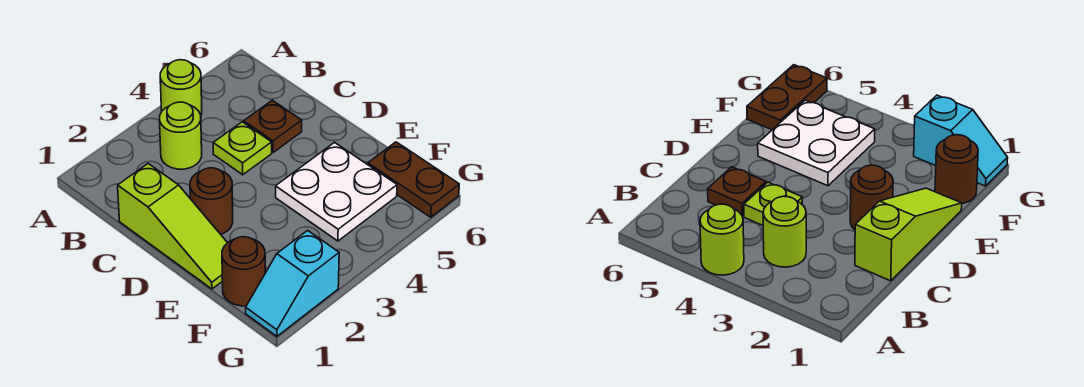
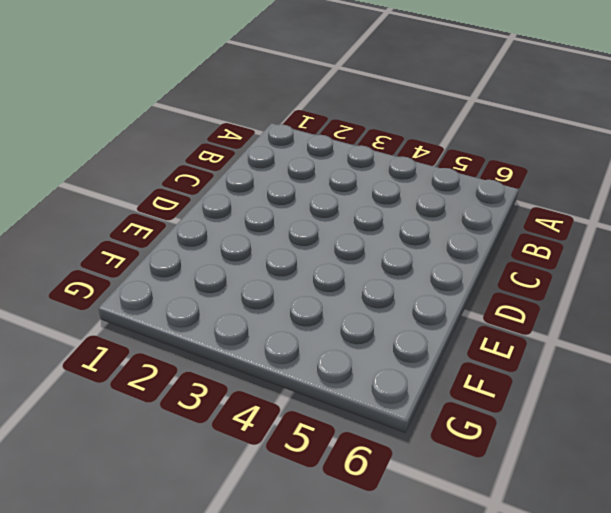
none -> lime round brick A4 level 1
none -> lime round brick B3 level 1

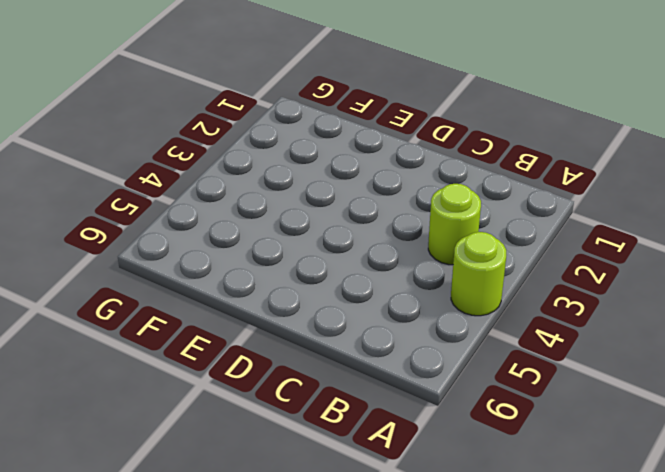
none -> lime slope C1:E1 level 1 top C
none -> lime plate C4 level 1

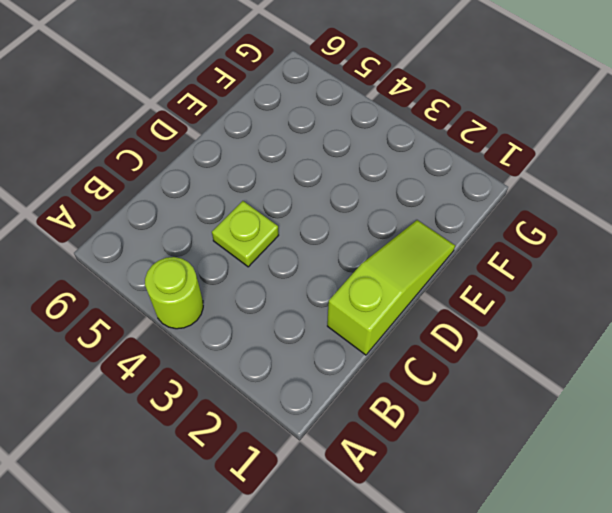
none -> lime round brick B3 level 1
none -> brown plate C5 level 1

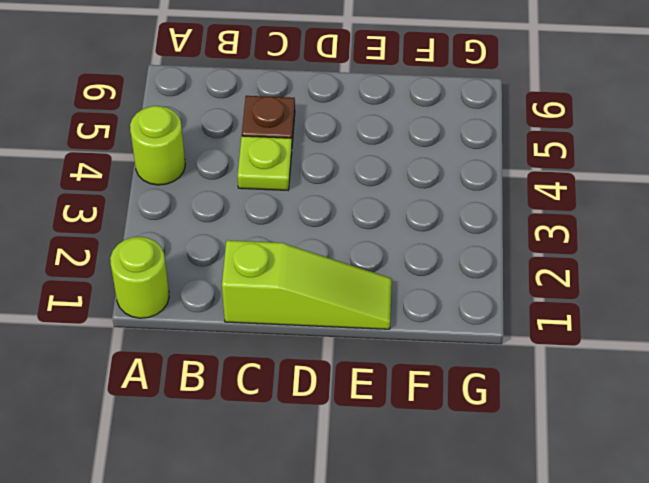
lime round brick A1 level 1 -> lime round brick B3 level 1
none -> brown round brick D2 level 1
none -> white plate E4:F5 level 1

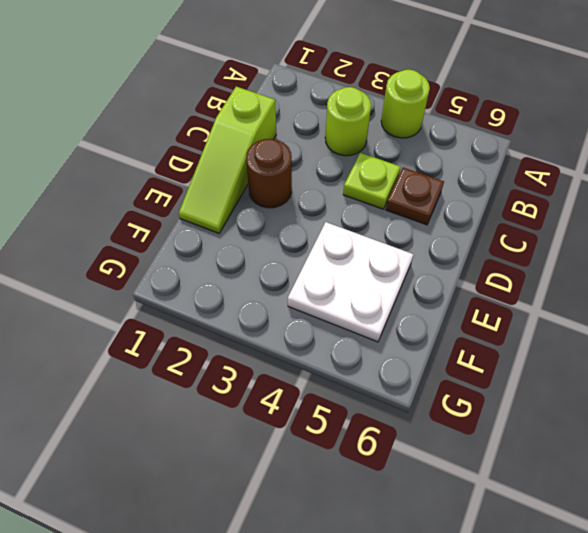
none -> brown round brick F1 level 1
none -> brown plate F6:G6 level 1

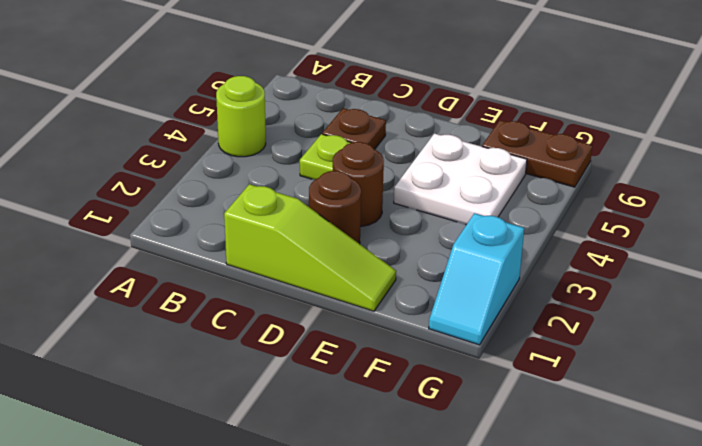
brown round brick D3 level 1 -> brown round brick F1 level 1
none -> lime round brick B3 level 1

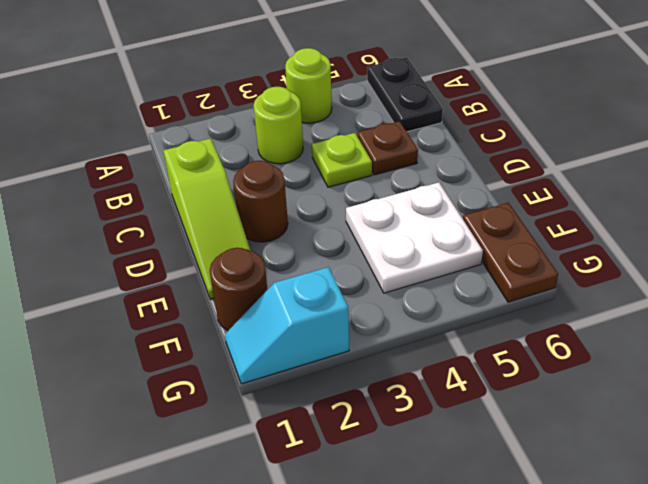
black plate A6:B6 level 1 -> none

